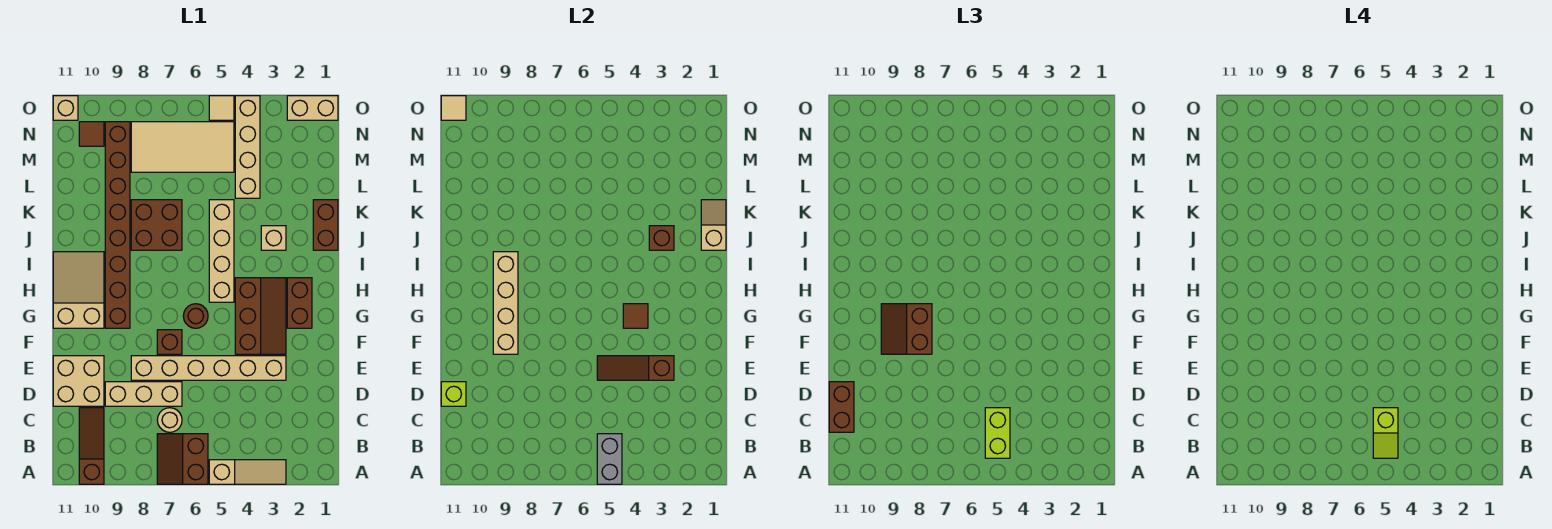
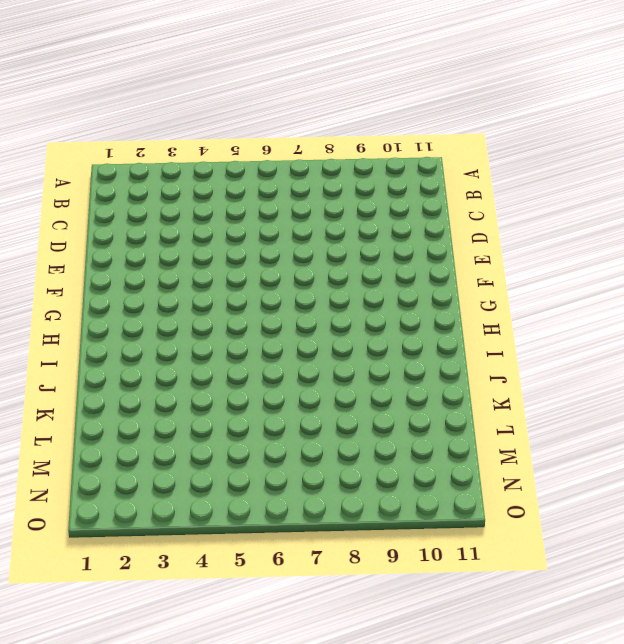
none -> tan slope A3:A5 level 1 top 5
none -> brown slope A6:B7 level 1 top 6
none -> brown slope A10:C10 level 1 top A
none -> tan round brick C7 level 1

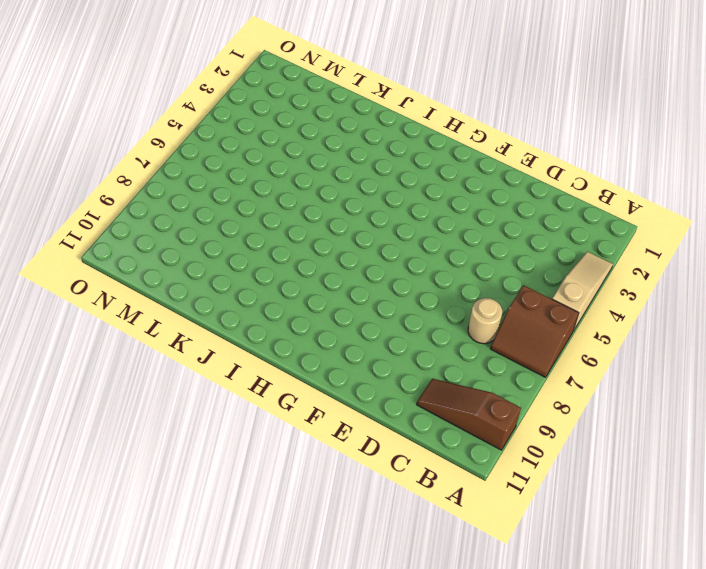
none -> tan brick D7:D9 level 1
none -> tan brick D10:E11 level 1
none -> tan brick E3:E8 level 1
none -> brown slope F3:H4 level 1 top 4

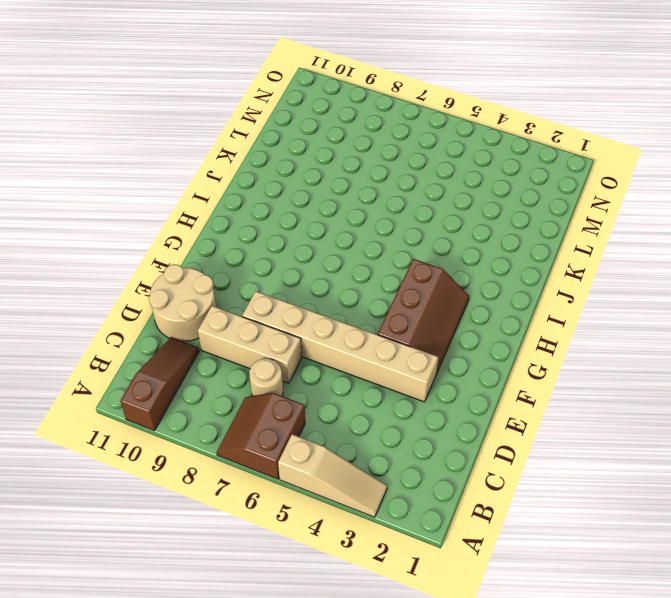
tan round brick D10:E11 level 1 -> tan brick D10:E11 level 1
none -> brown brick F7 level 1
none -> brown brick G2:H2 level 1
none -> brown round brick G6 level 1
none -> brown brick G9:N9 level 1

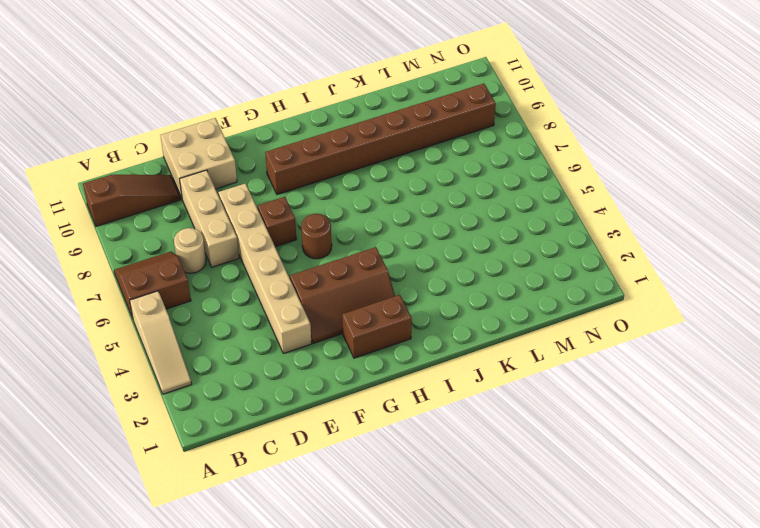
none -> tan slope G10:I11 level 1 top G
none -> tan brick H5:K5 level 1
none -> brown brick J1:K1 level 1
none -> tan brick J3 level 1

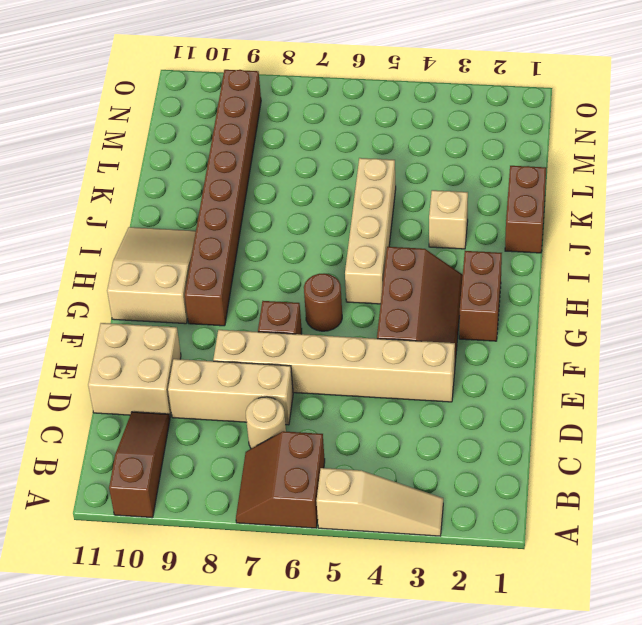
none -> brown brick J7:K8 level 1
none -> tan brick L4:O4 level 1
none -> tan tile M5:N8 level 1
none -> brown tile N10 level 1

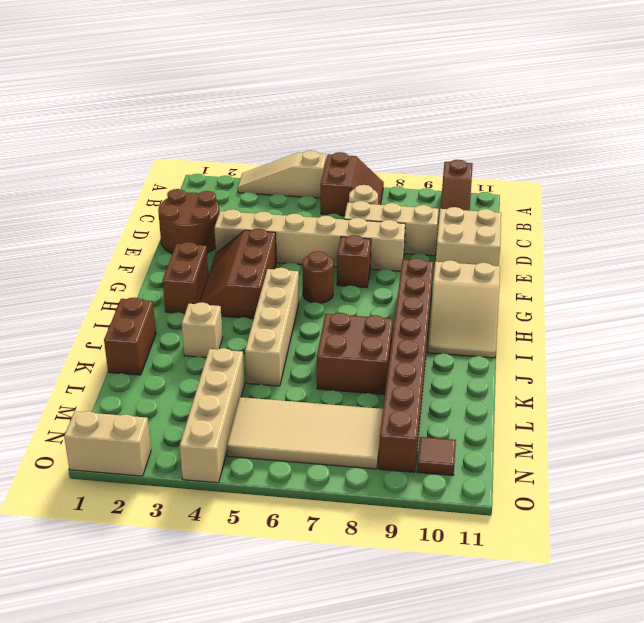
brown round brick D1:E2 level 1 -> none
none -> tan tile O5 level 1
none -> tan brick O11 level 1
none -> grey brick A5:B5 level 2
none -> lime brick D11 level 2

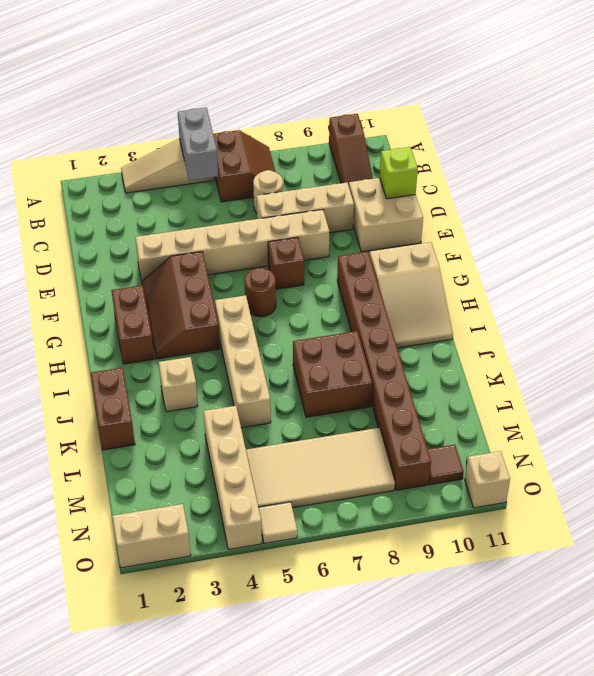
none -> brown slope E3:E5 level 2 top 3
none -> tan brick F9:I9 level 2
none -> brown tile G4 level 2
none -> tan slope J1:K1 level 2 top J

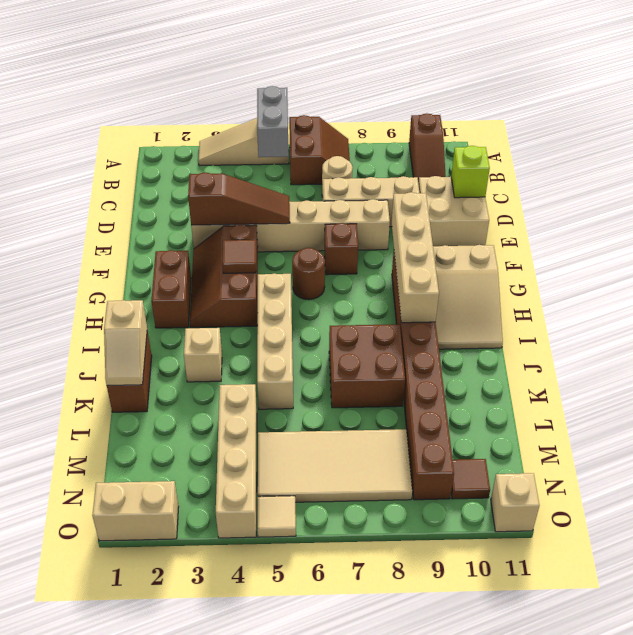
none -> brown brick J3 level 2
none -> tan tile O11 level 2
none -> lime brick B5:C5 level 3
none -> brown brick C11:D11 level 3

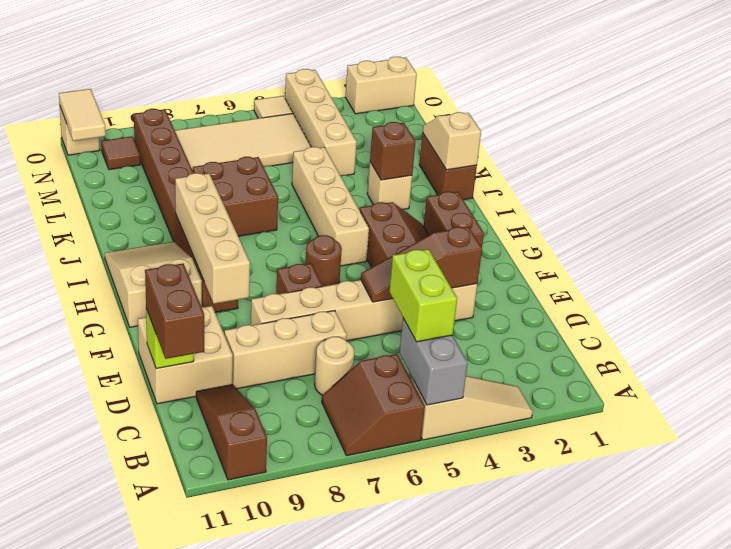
tan tile N11:O11 level 2 -> tan tile O11 level 2
none -> brown tile G4 level 2
none -> brown slope F8:G9 level 3 top 8
none -> lime slope B5:C5 level 4 top C

